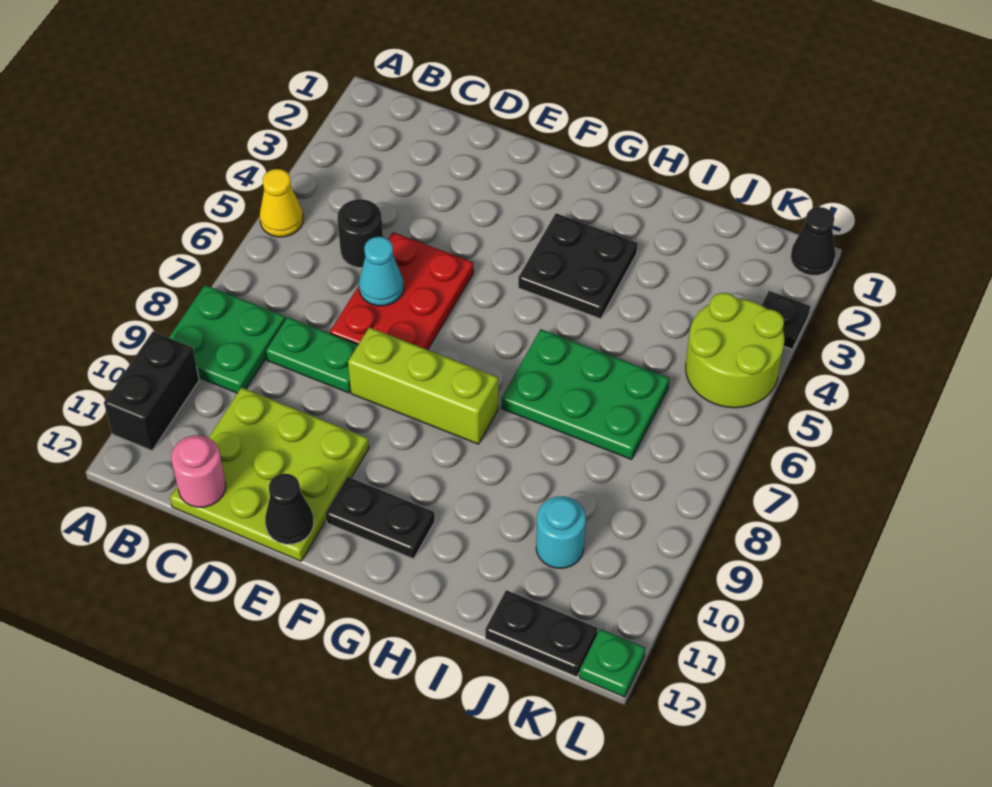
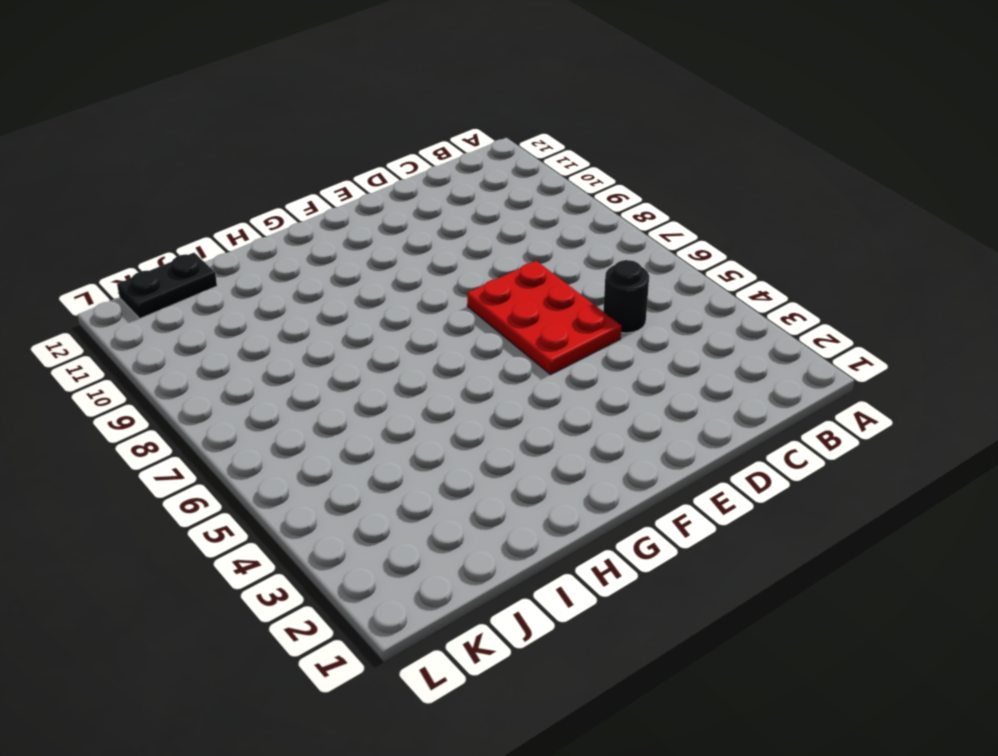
none -> yellow cone A5 level 1
none -> green plate A8:B9 level 1
none -> black brick A10:A11 level 1

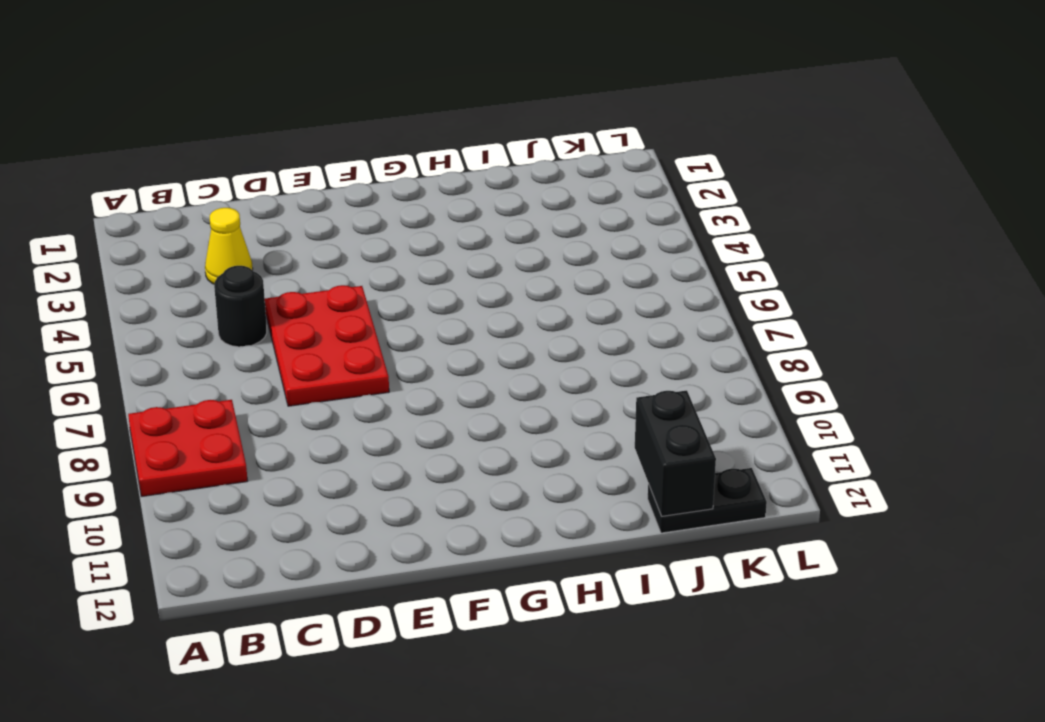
red plate A8:B9 level 1 -> green plate A8:B9 level 1
yellow cone C3 level 1 -> yellow cone A5 level 1
black brick J11:J12 level 2 -> black brick A10:A11 level 1
none -> green plate C8:D8 level 1
none -> lime plate C10:E12 level 1
none -> lime brick E8:G8 level 1

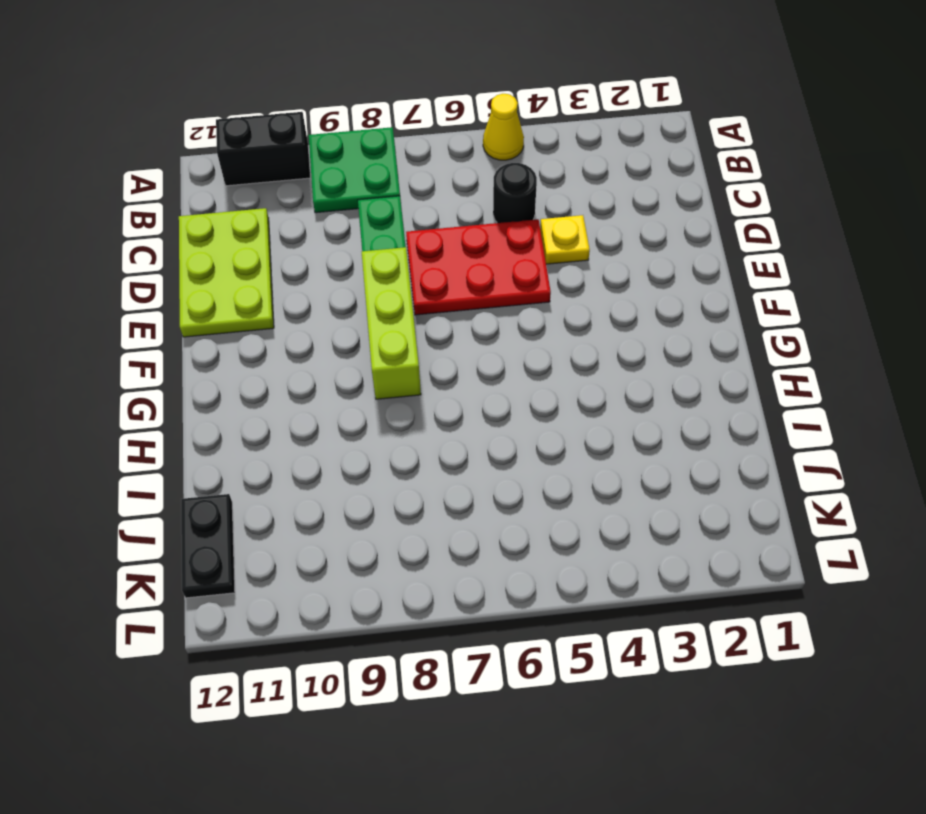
lime plate C11:E12 level 1 -> lime plate C10:E12 level 1
yellow plate D4 level 1 -> none
none -> black plate F11:G11 level 1
none -> black plate G3:H4 level 1
none -> green plate H6:J7 level 1

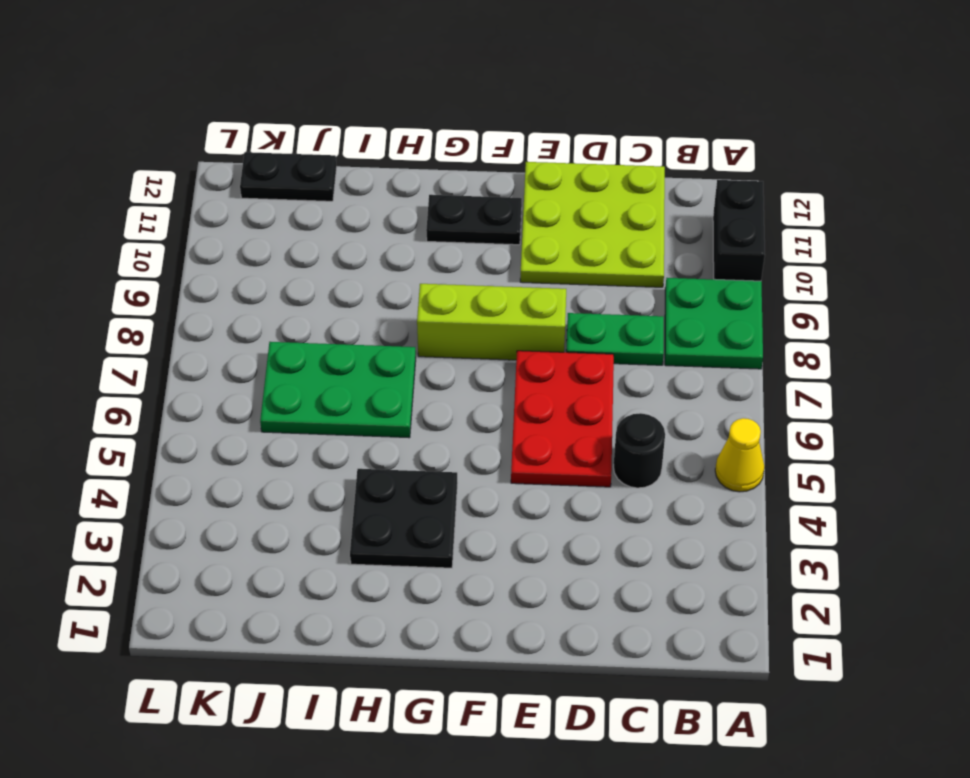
none -> cyan round brick J10 level 1
none -> lime round brick K4:L5 level 1
none -> black cone L1 level 1

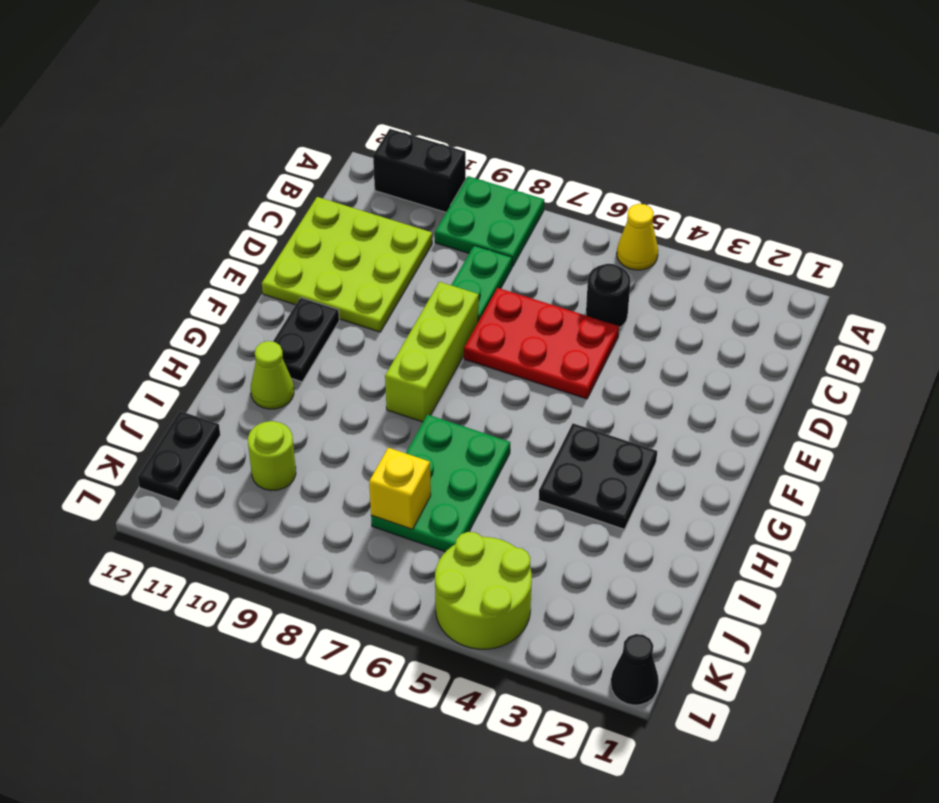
lime cone H11 level 1 -> none
yellow brick J7 level 2 -> none
lime round brick J10 level 1 -> cyan round brick J10 level 1
none -> black plate L3 level 1
none -> green plate L12 level 1
none -> pink round brick C12 level 2

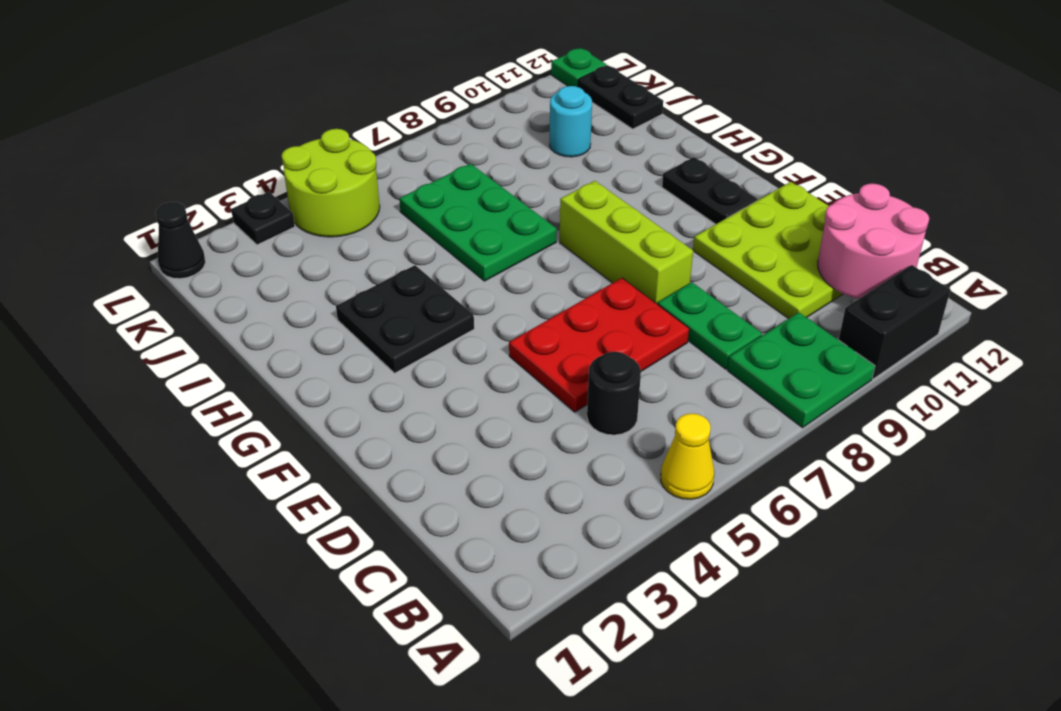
pink round brick B11:C12 level 2 -> pink round brick C12 level 2
none -> cyan cone D6 level 2
none -> black cone E12 level 2

